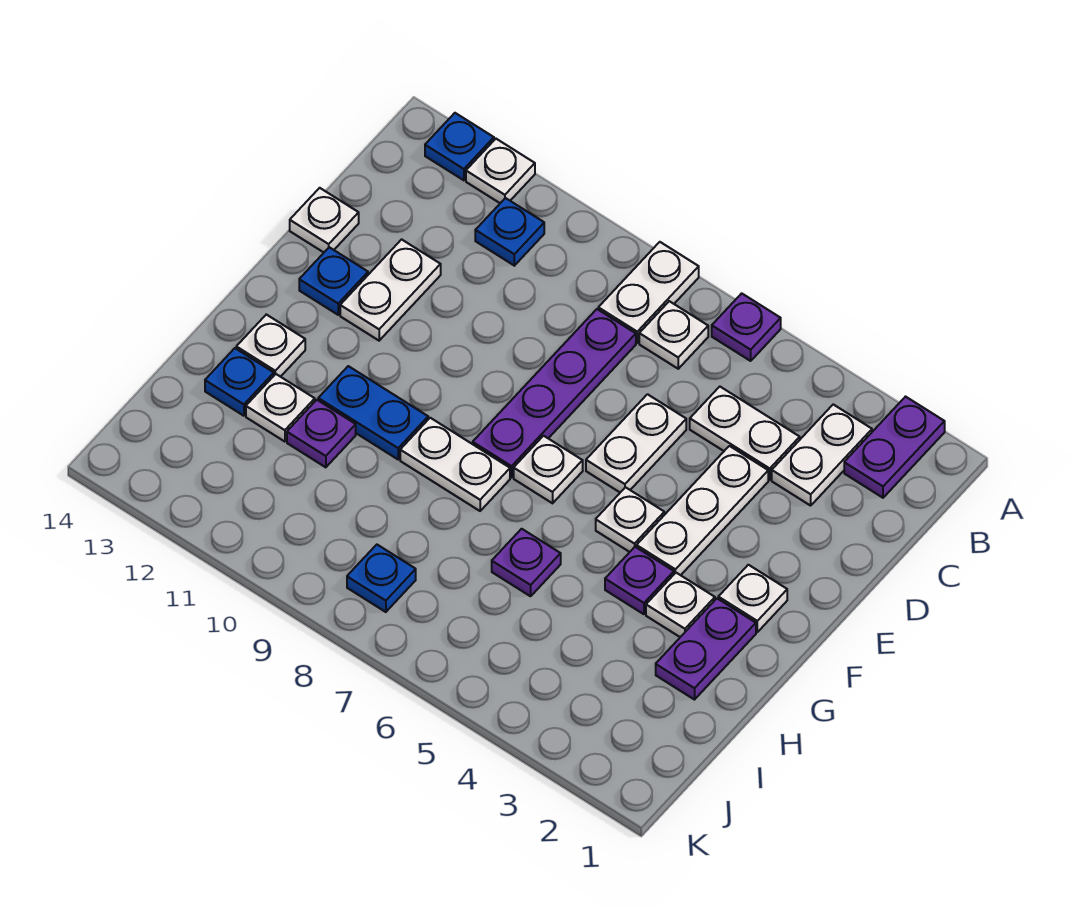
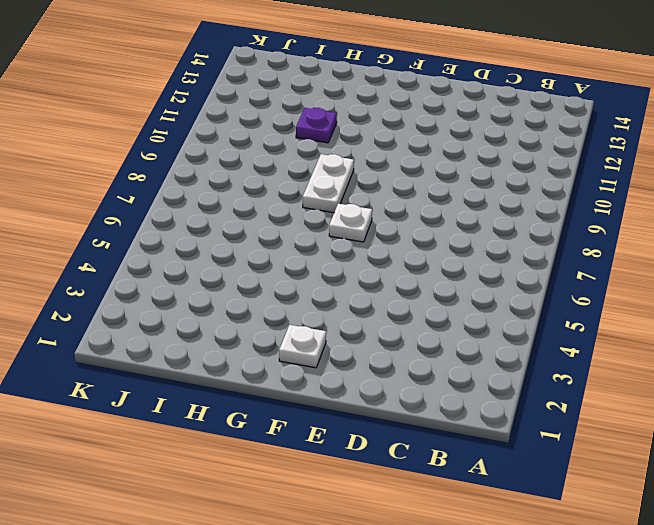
none -> purple plate A2:B2 level 1
none -> purple plate A6 level 1
none -> white plate A8:B8 level 1

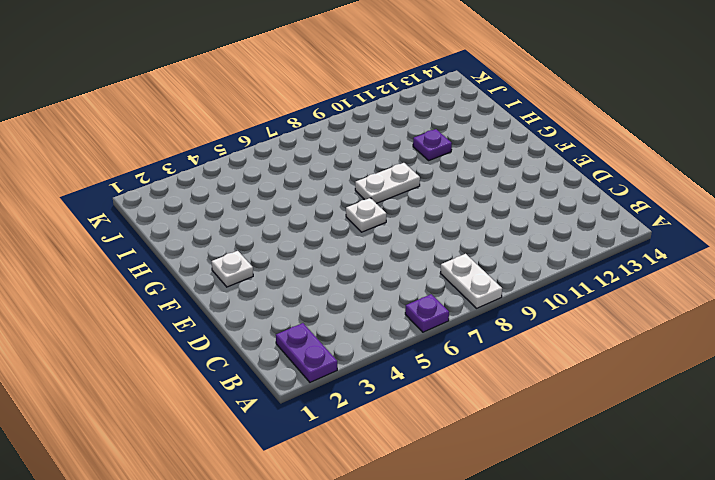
none -> white plate A12 level 1
none -> blue plate A13 level 1
none -> white plate B3:C3 level 1

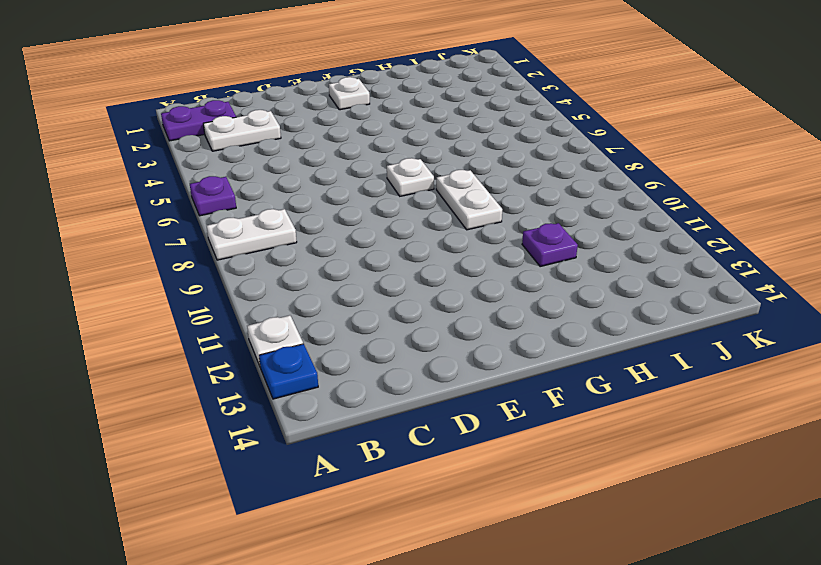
none -> white plate B7 level 1
none -> blue plate B11 level 1
none -> white plate C4:C5 level 1

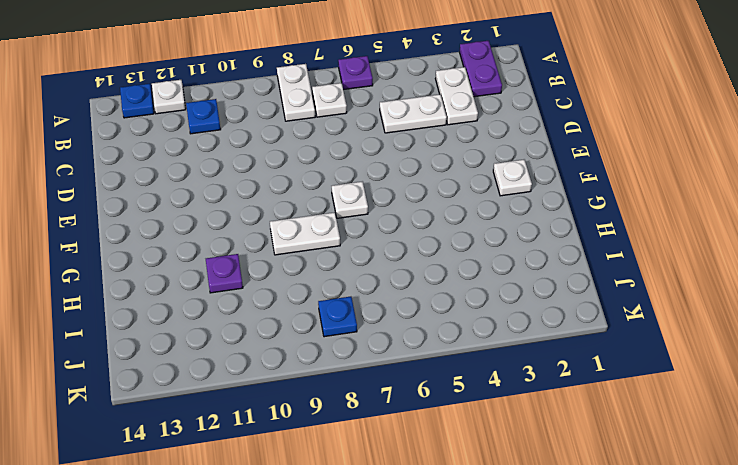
none -> purple plate C8:F8 level 1
none -> white plate D4:F4 level 1
none -> white plate D6:E6 level 1

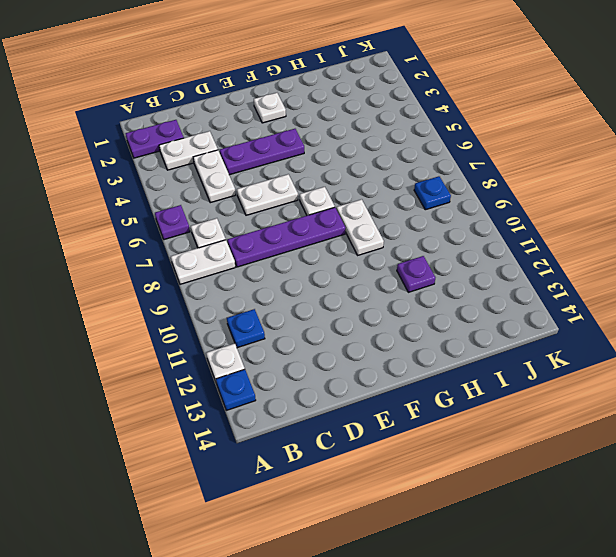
purple plate D4:F4 level 1 -> white plate D4:F4 level 1
none -> white plate D12:E12 level 1
none -> white plate D14 level 1
none -> blue plate E13 level 1

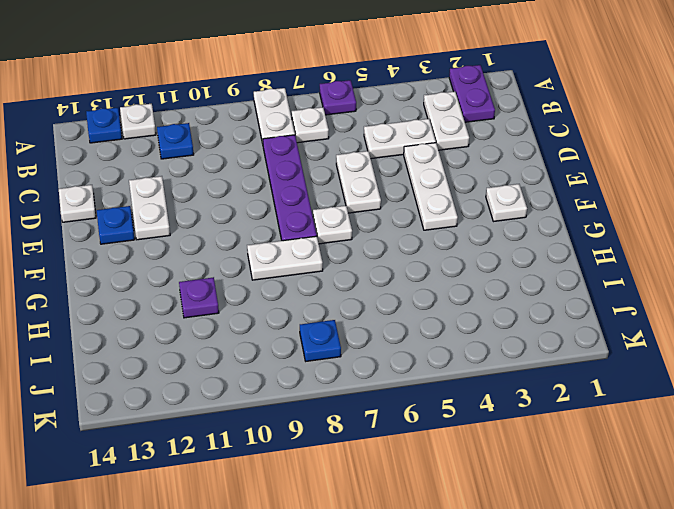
none -> white plate F5 level 1
none -> purple plate G2:H2 level 1
none -> white plate G3 level 1

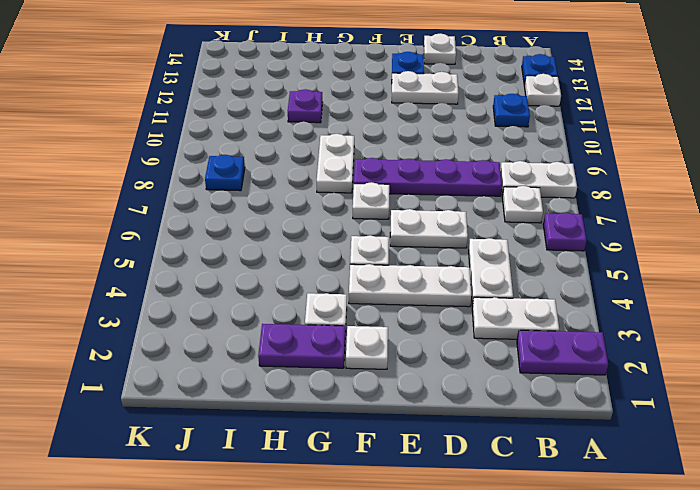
none -> purple plate G4 level 1
none -> blue plate G10:G11 level 1
none -> white plate G13 level 1

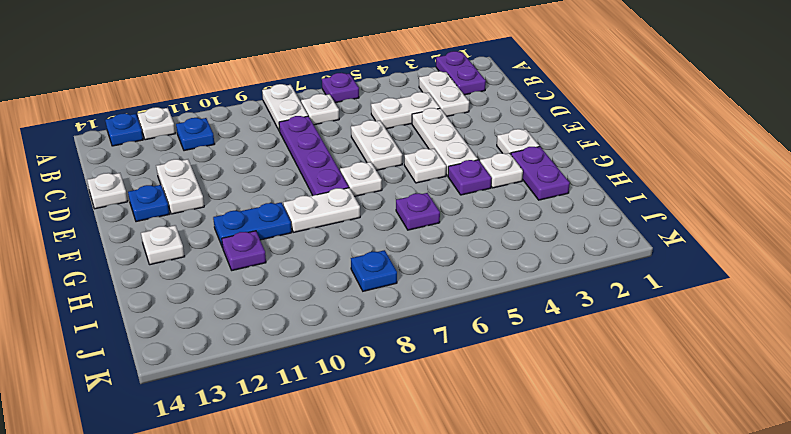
none -> white plate H12 level 1
none -> blue plate H13 level 1

